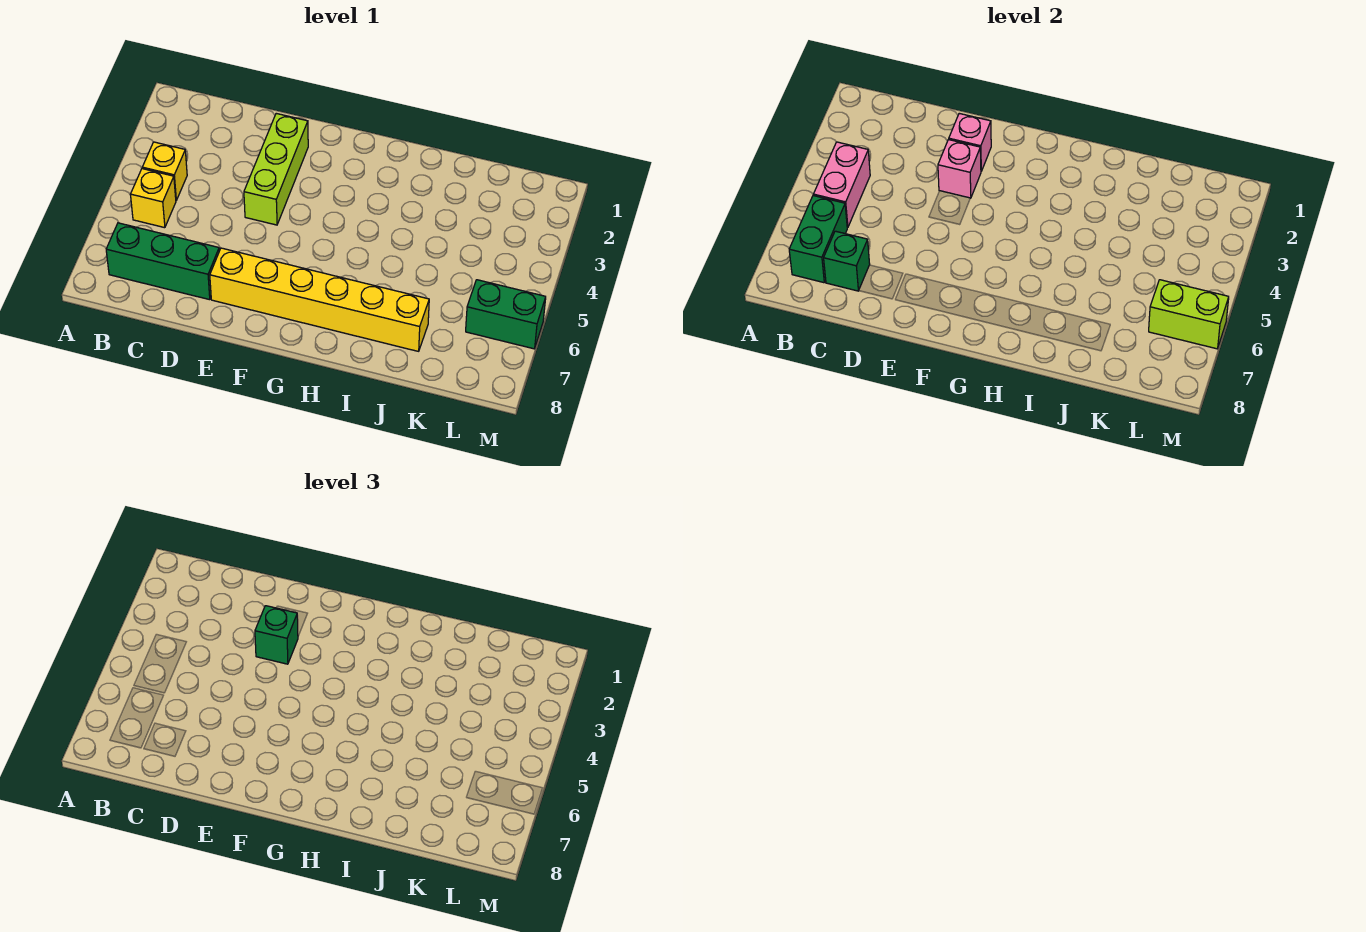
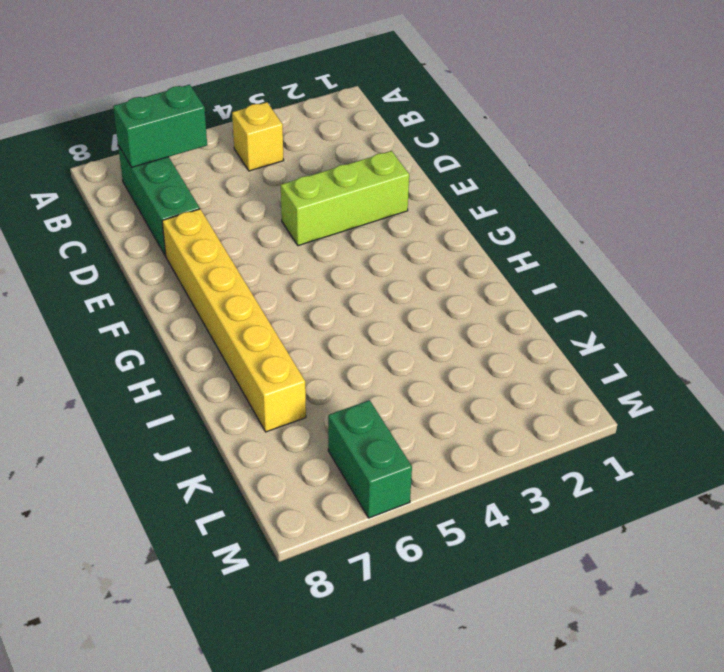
none -> yellow brick B5 level 1
none -> pink brick B4:B5 level 2
none -> green brick C7 level 2

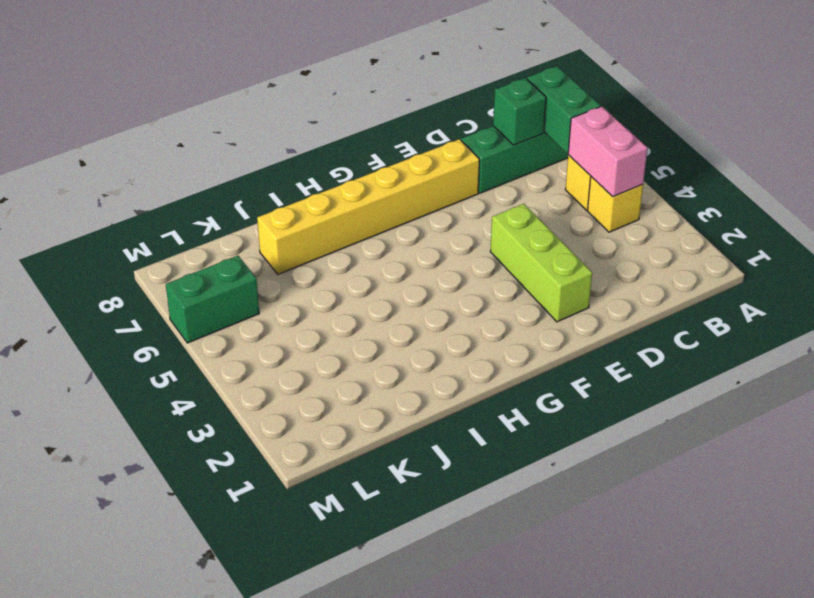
none -> pink brick E2 level 2
none -> pink brick E3 level 2
none -> lime brick L6:M6 level 2

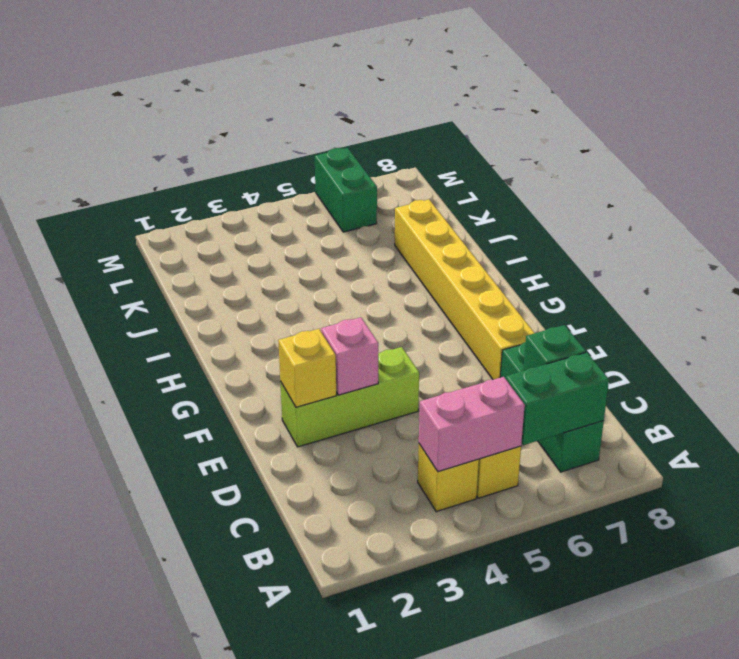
yellow brick E2 level 2 -> pink brick E2 level 2
none -> lime brick L6:M6 level 2
none -> green brick E3 level 3

